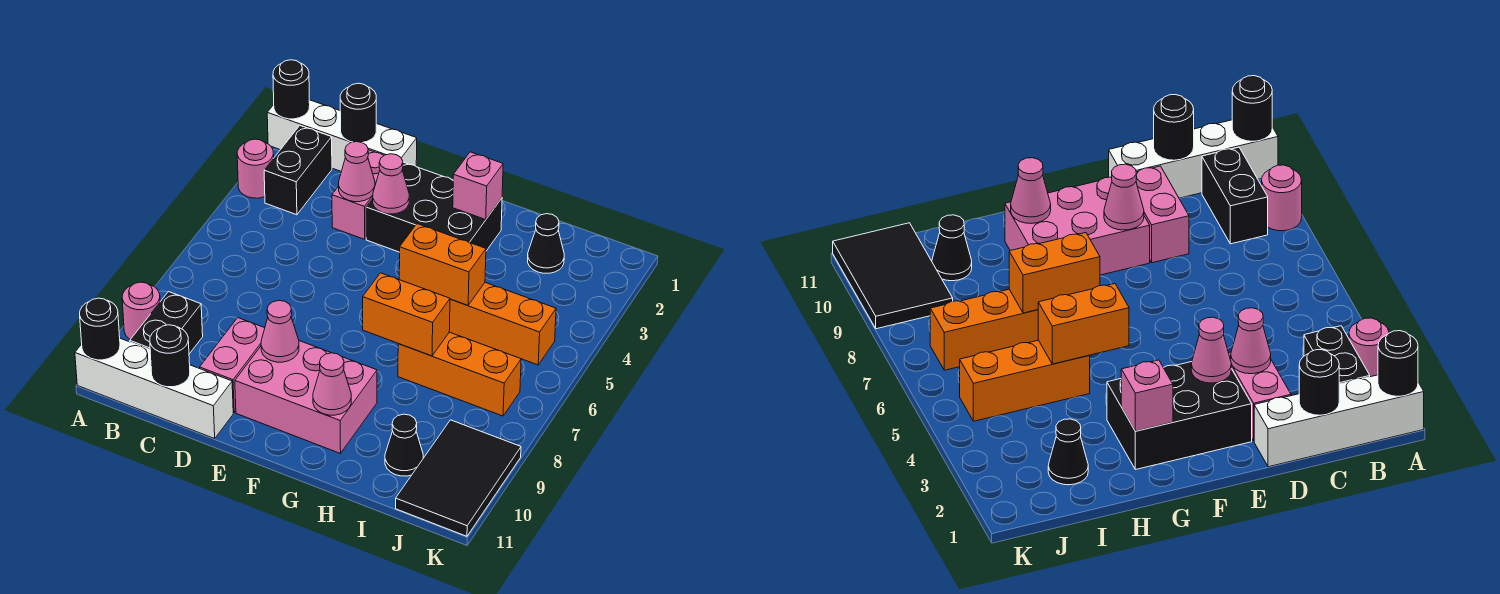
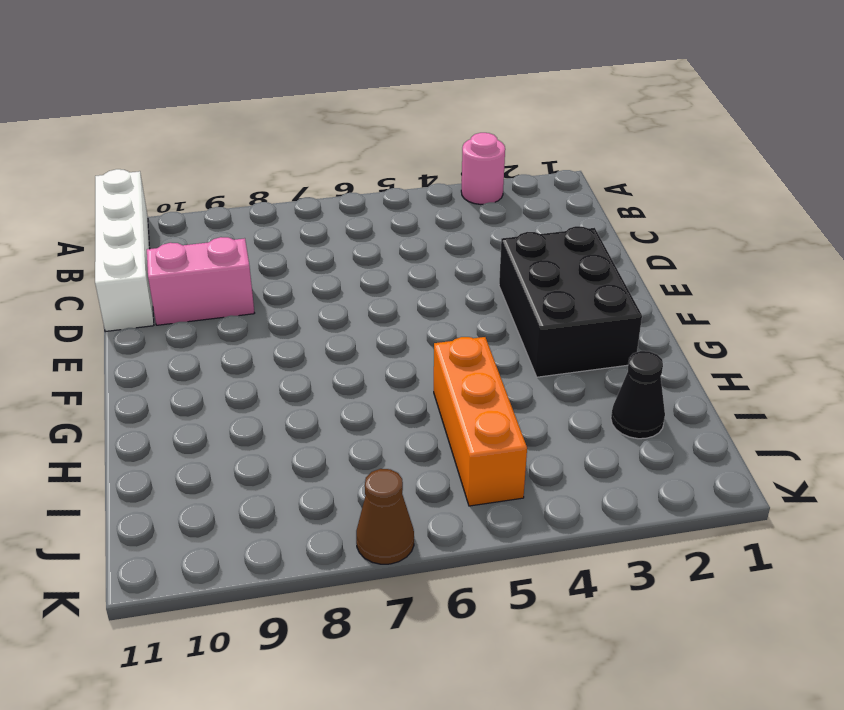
brown cone K7 level 1 -> none
none -> white brick A1:D1 level 1
none -> pink round brick A9 level 1
none -> black brick B2:B3 level 1

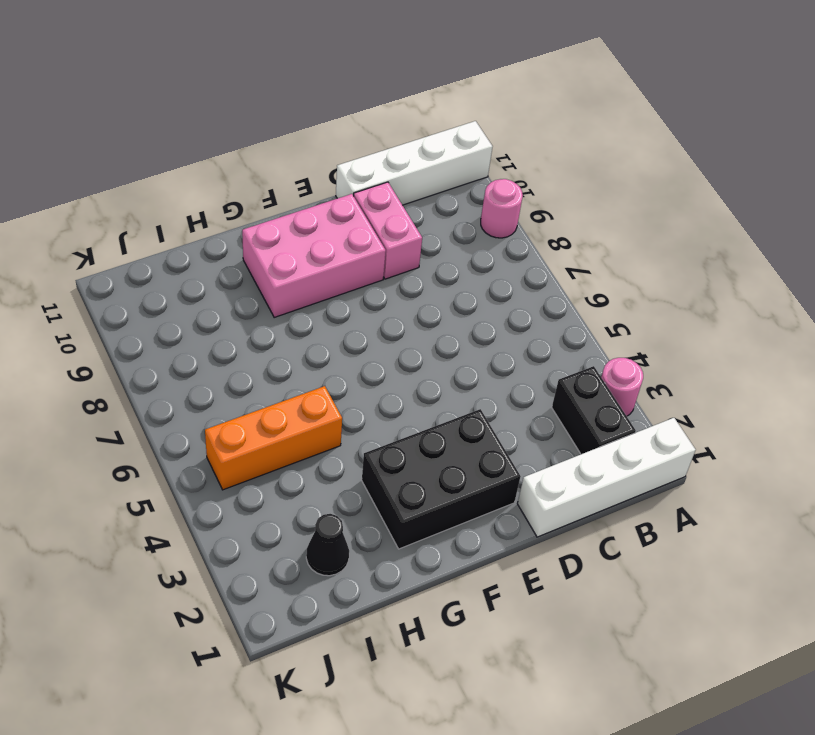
none -> black brick B9:B10 level 1
none -> pink brick D2:D3 level 1
none -> orange brick H7:J7 level 1

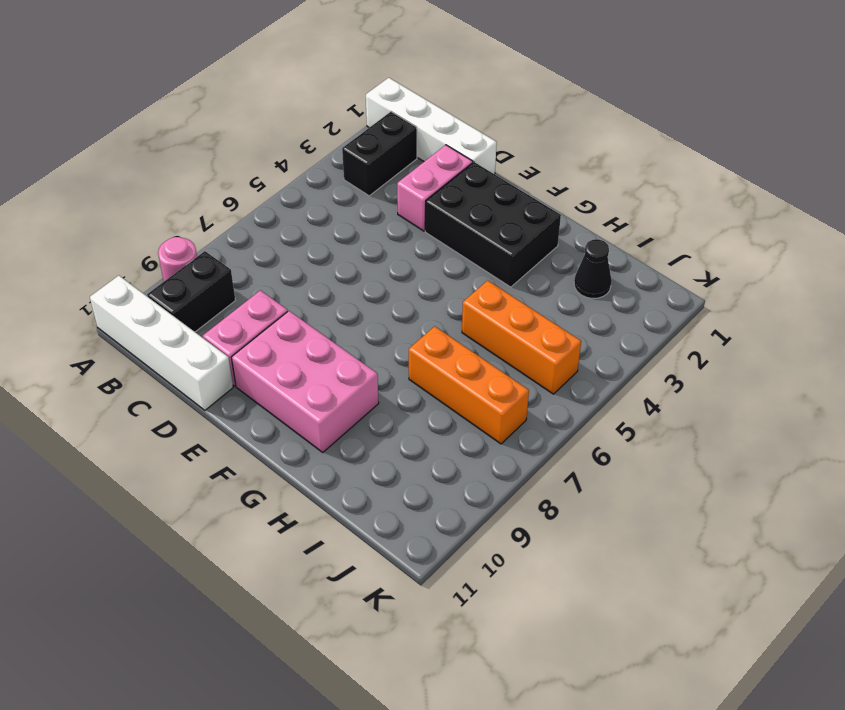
none -> pink round brick A3 level 1
none -> black cone I10 level 1
none -> black tile J9:K11 level 1

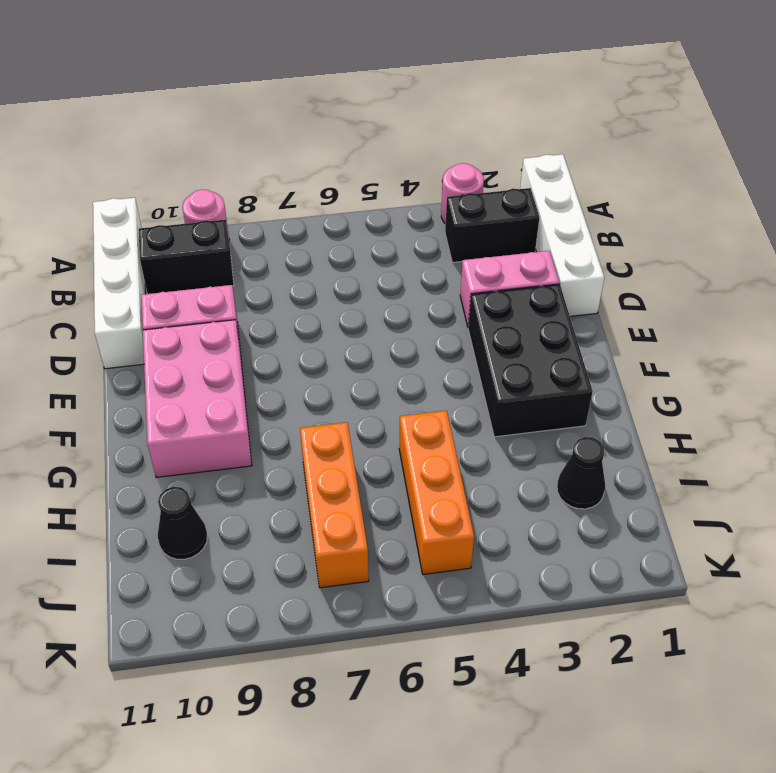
none -> black tile J9:K11 level 1
none -> black round brick A1 level 2
none -> black round brick A11 level 2

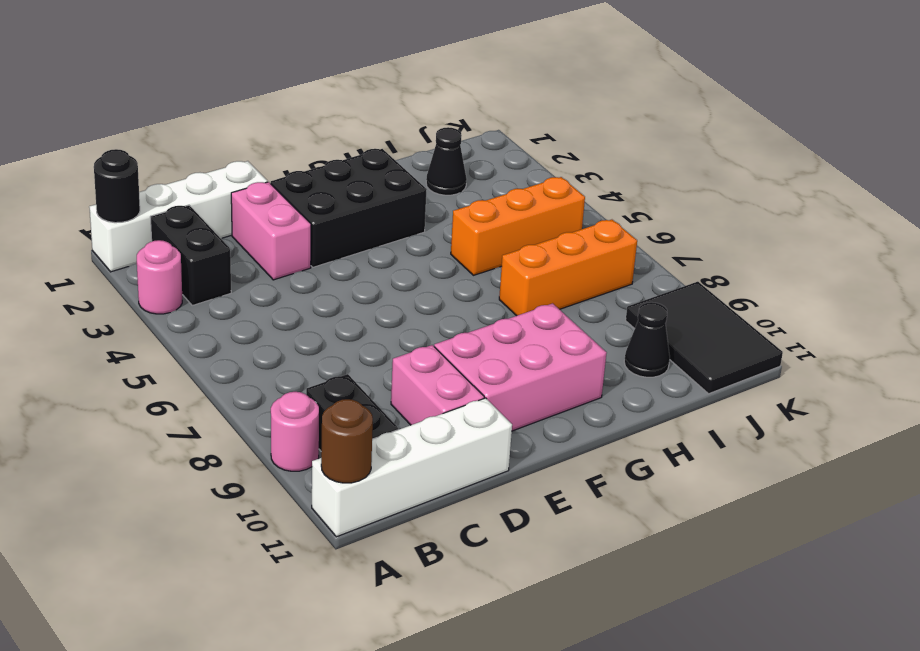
brown round brick A11 level 2 -> black round brick A11 level 2
none -> black round brick C1 level 2
none -> black round brick C11 level 2
none -> pink cone D3 level 2

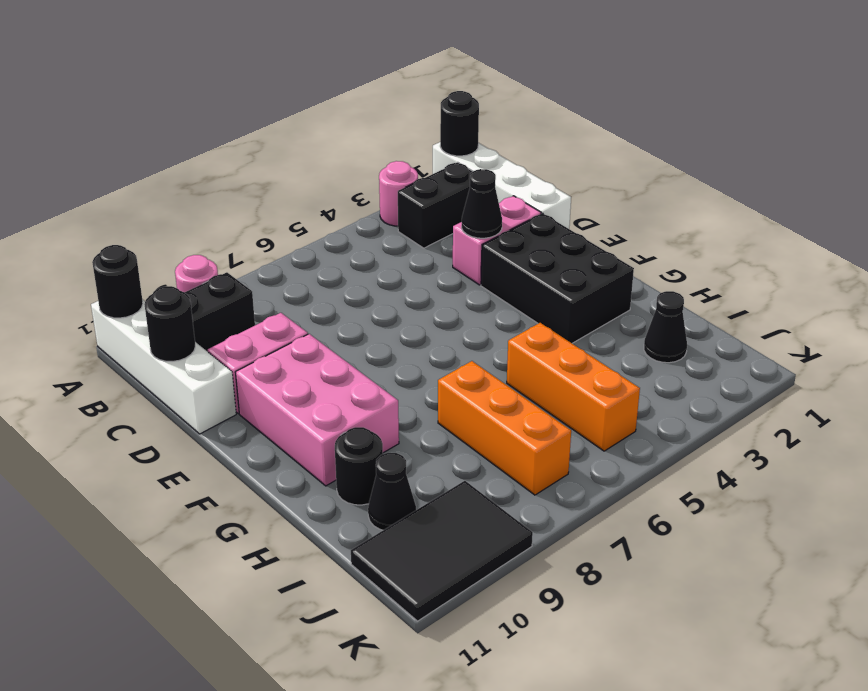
black cone D3 level 2 -> pink cone D3 level 2
black round brick H10 level 1 -> black round brick C1 level 2
none -> pink cone E3 level 2
none -> pink cone E9 level 2
none -> pink brick G2 level 2

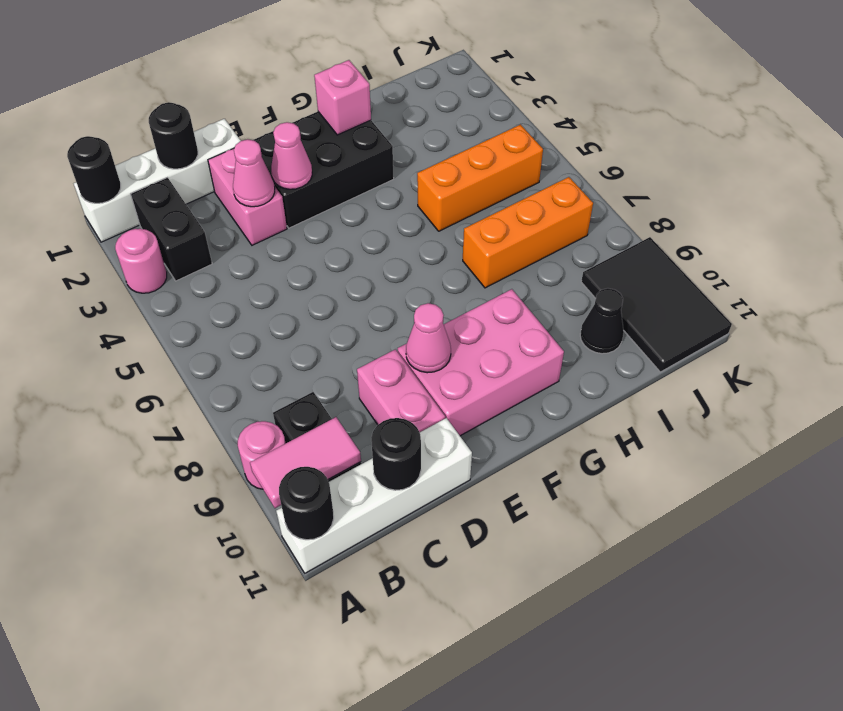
pink tile A10:B10 level 2 -> none
none -> black cone I2 level 1
none -> orange brick G5:H5 level 2
none -> orange brick G7:H7 level 2

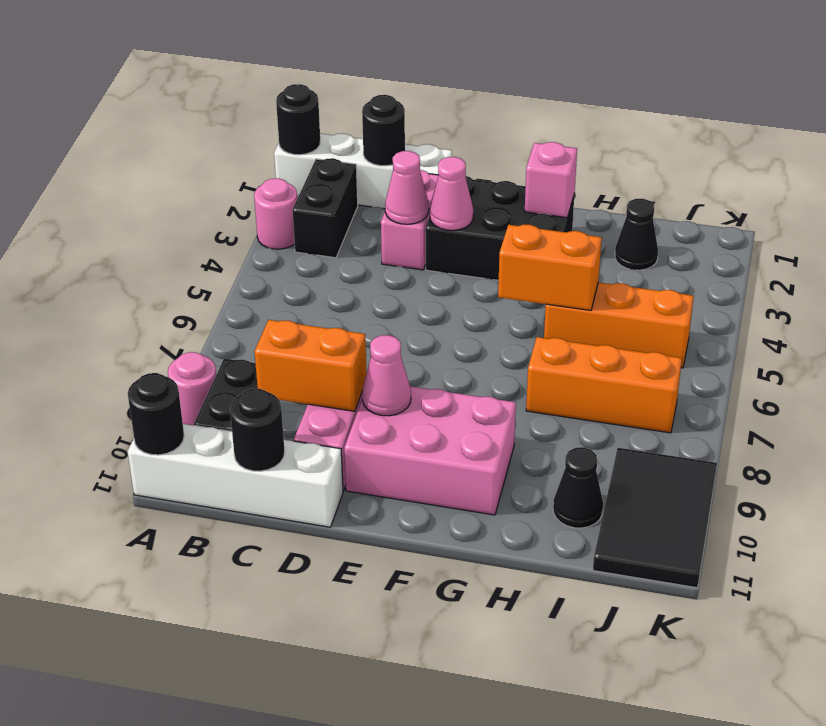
orange brick C9:D9 level 2 -> orange brick G7:H7 level 2
none -> pink cone G10 level 2

